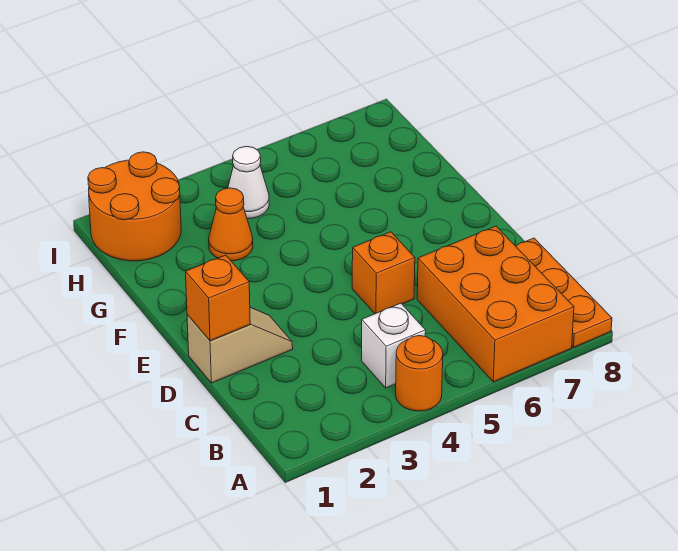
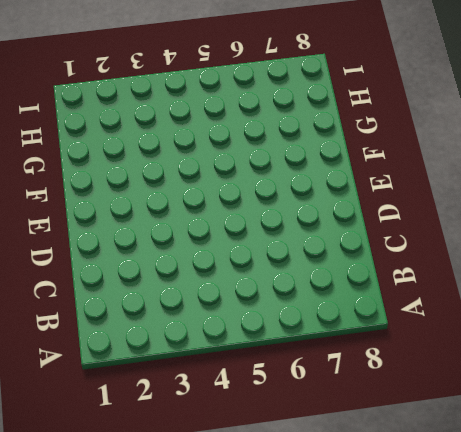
none -> orange round brick A4 level 1
none -> orange brick A6:C7 level 1

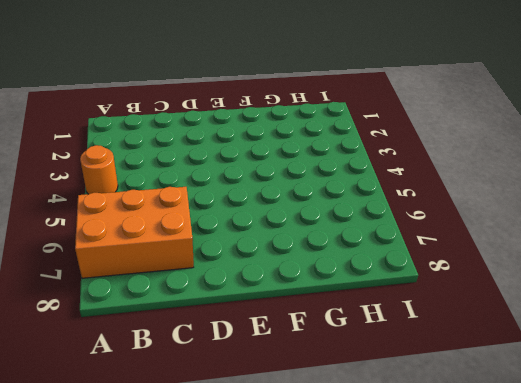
none -> orange plate A8:C8 level 1
none -> white brick B4 level 1

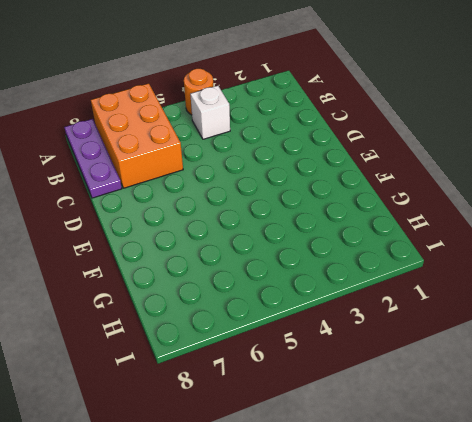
purple plate A8:C8 level 1 -> orange plate A8:C8 level 1
none -> tan slope D1:D2 level 1 top 1
none -> orange brick D5 level 1

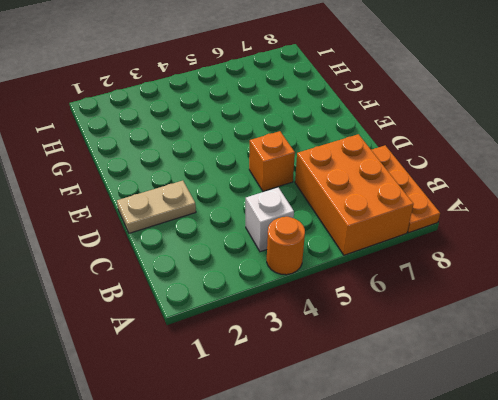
tan plate D1:D2 level 1 -> tan slope D1:D2 level 1 top 1
none -> orange cone G3 level 1
none -> orange round brick H1:I2 level 1

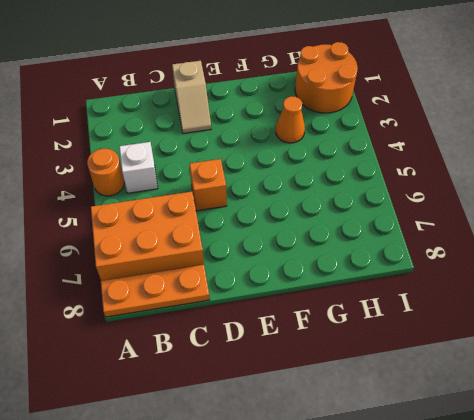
none -> white cone H4 level 1
none -> orange brick D1 level 2

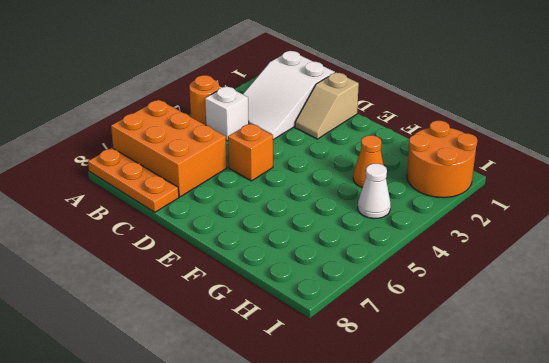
white slope B1:C3 level 1 top 1 -> none
none -> orange brick D1 level 2

